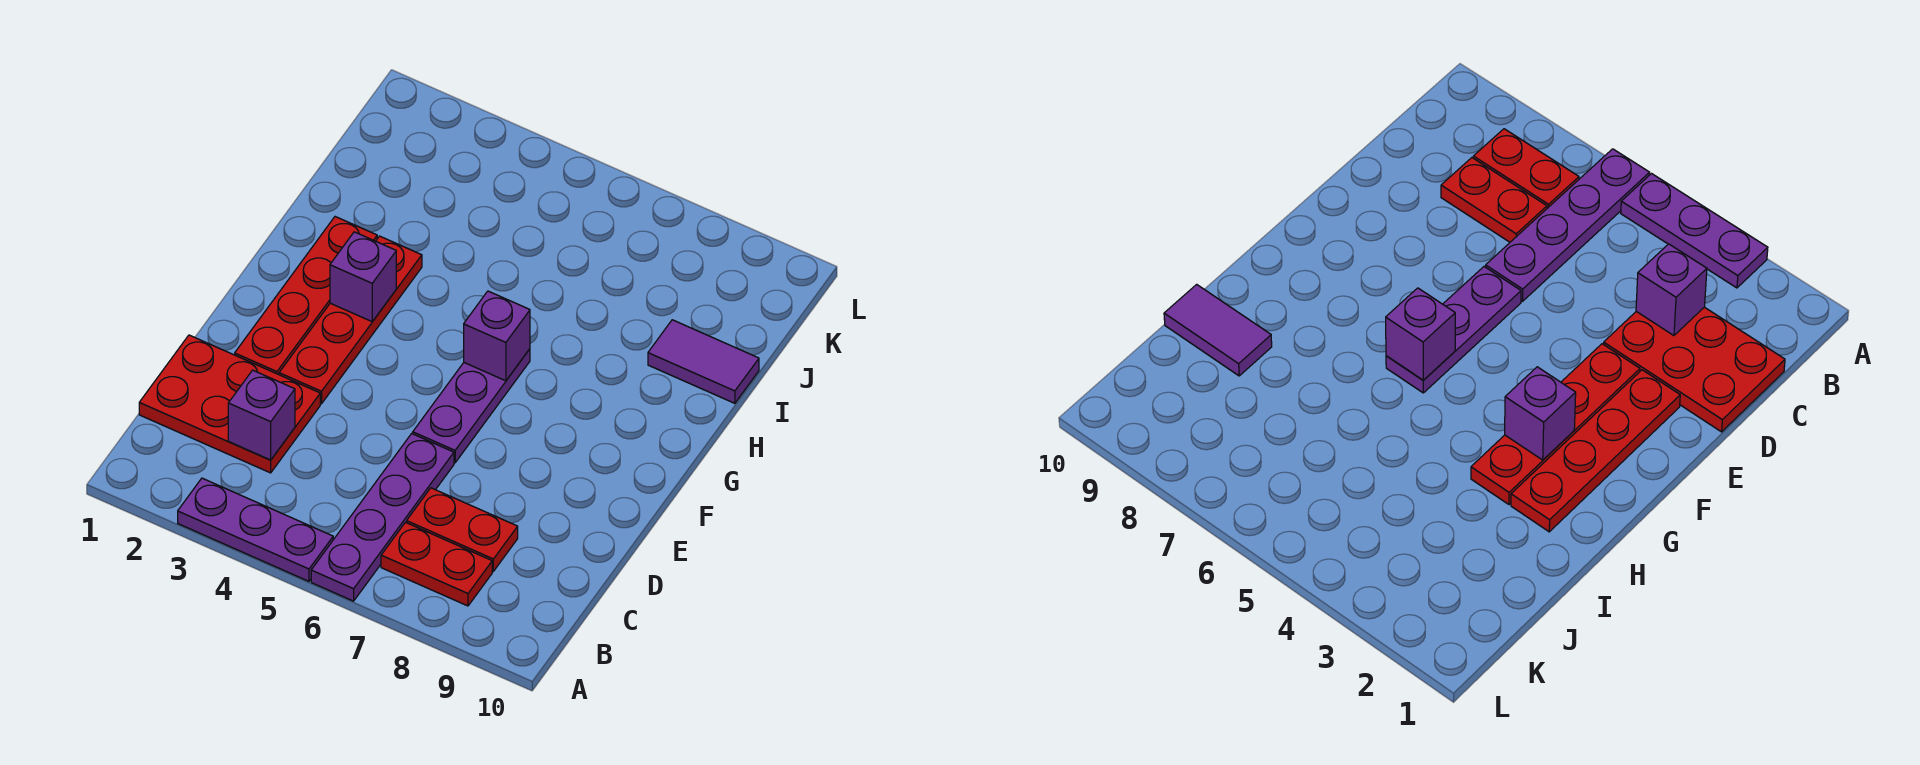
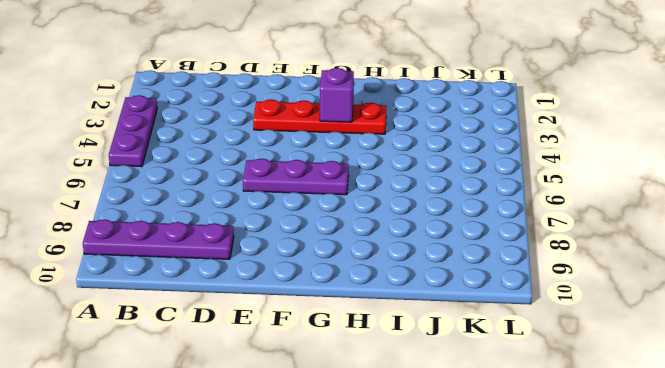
purple plate A9:D9 level 1 -> purple plate A6:D6 level 1
none -> red plate B7:B8 level 1
none -> red plate C1:D3 level 1
none -> red plate C7:C8 level 1

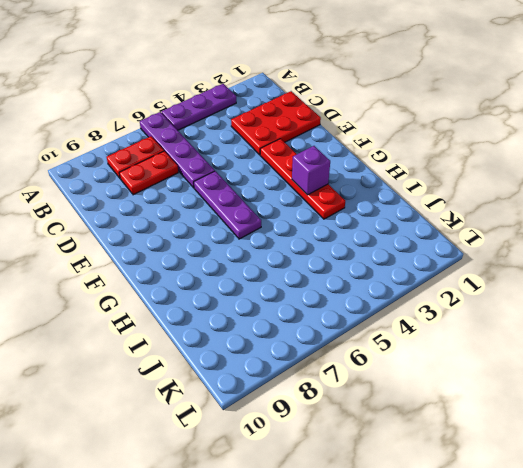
none -> red plate E2:H2 level 1
none -> purple tile I9:I10 level 1
none -> purple brick C3 level 2

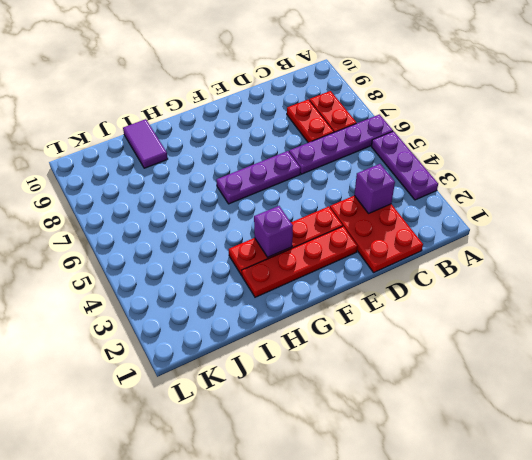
none -> purple brick G6 level 2

